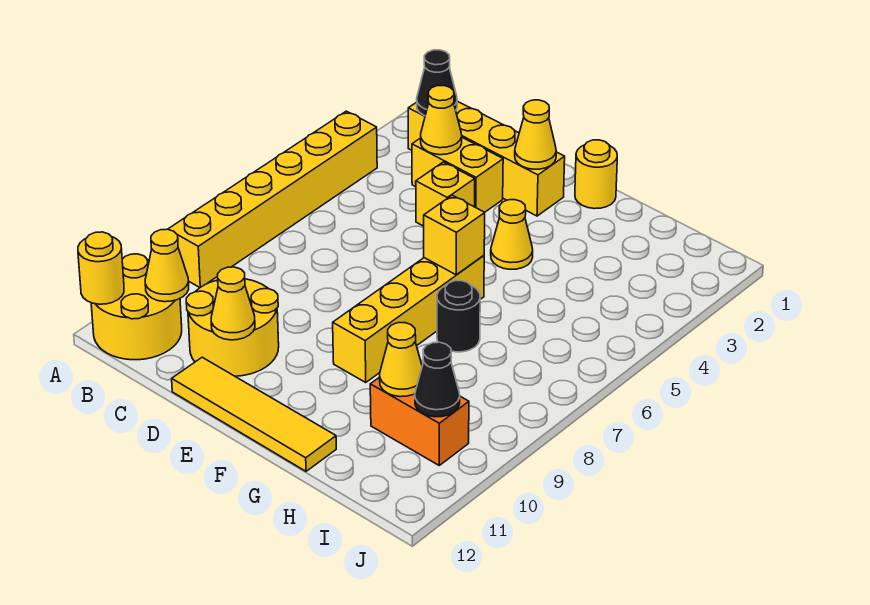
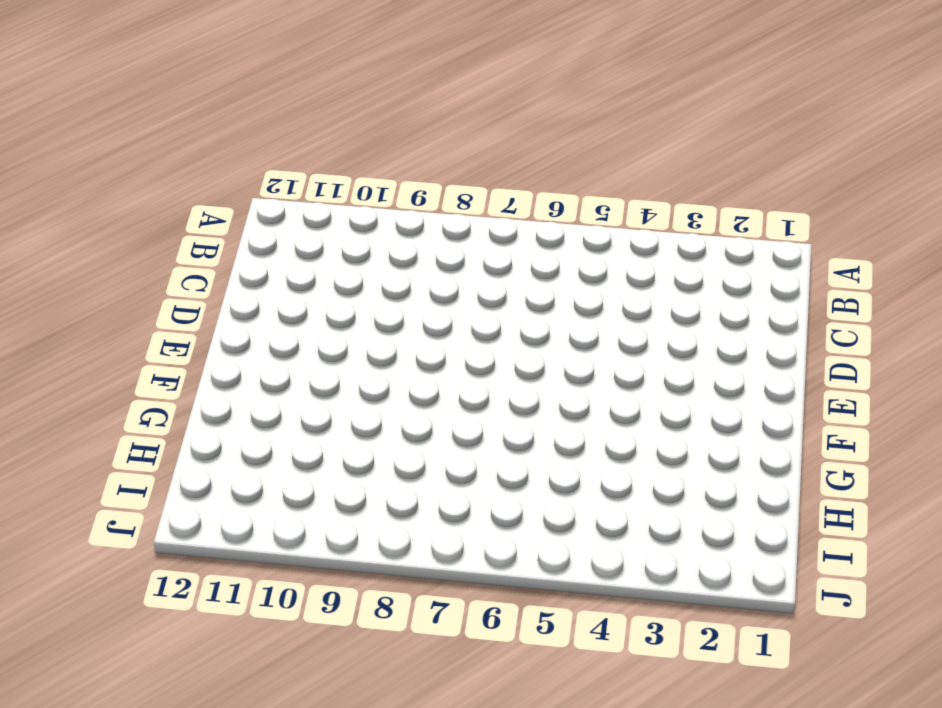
none -> yellow brick A4:A9 level 1
none -> yellow round brick A11:B12 level 1
none -> yellow brick B2:E2 level 1

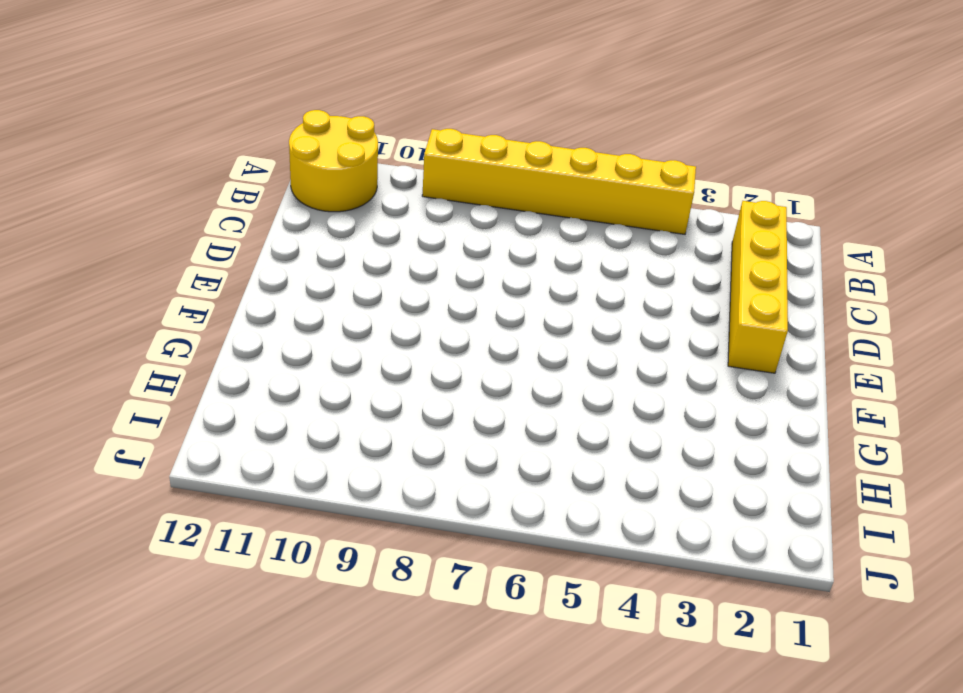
none -> yellow brick C3:D3 level 1
none -> yellow round brick C10:D11 level 1
none -> yellow brick D4 level 1

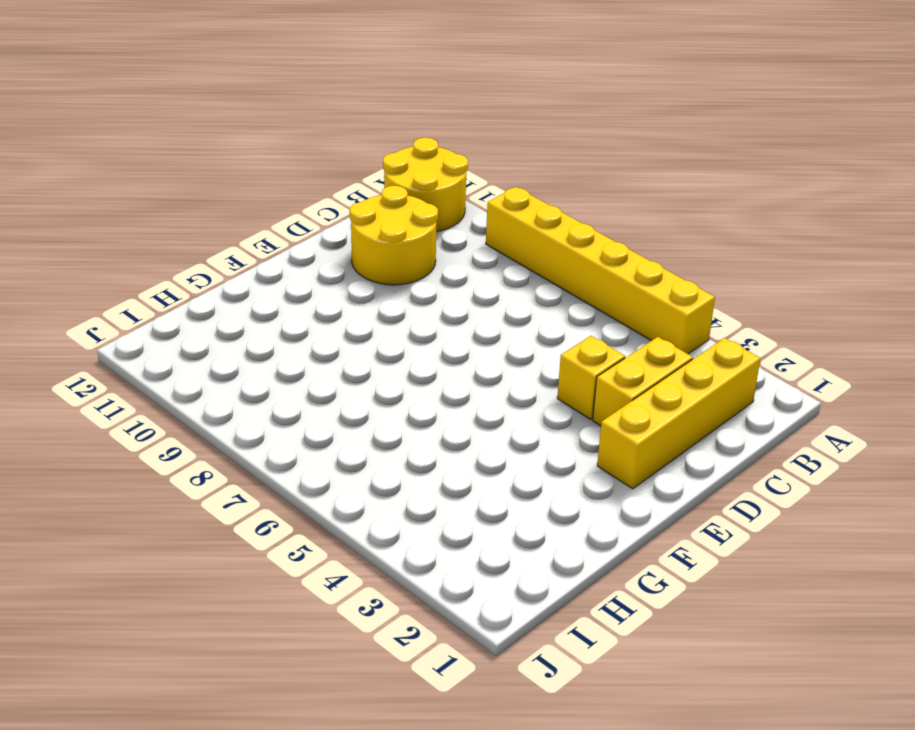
none -> yellow tile D12:G12 level 1
none -> yellow round brick F1 level 1
none -> yellow cone F4 level 1

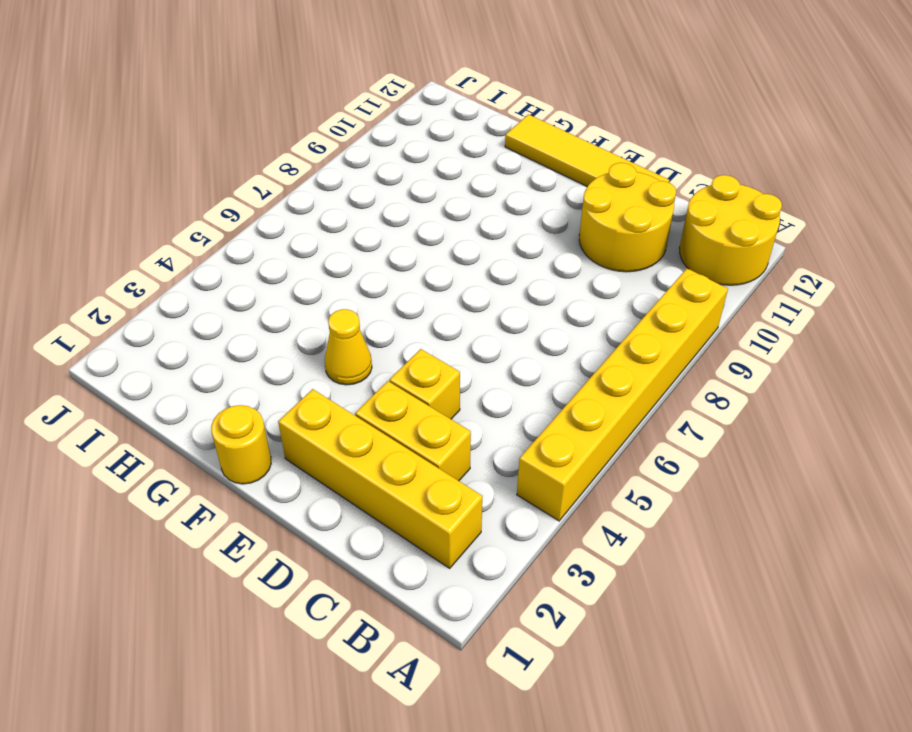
none -> yellow brick F6:F9 level 1
none -> black round brick G7 level 1
none -> orange brick H10:I10 level 1

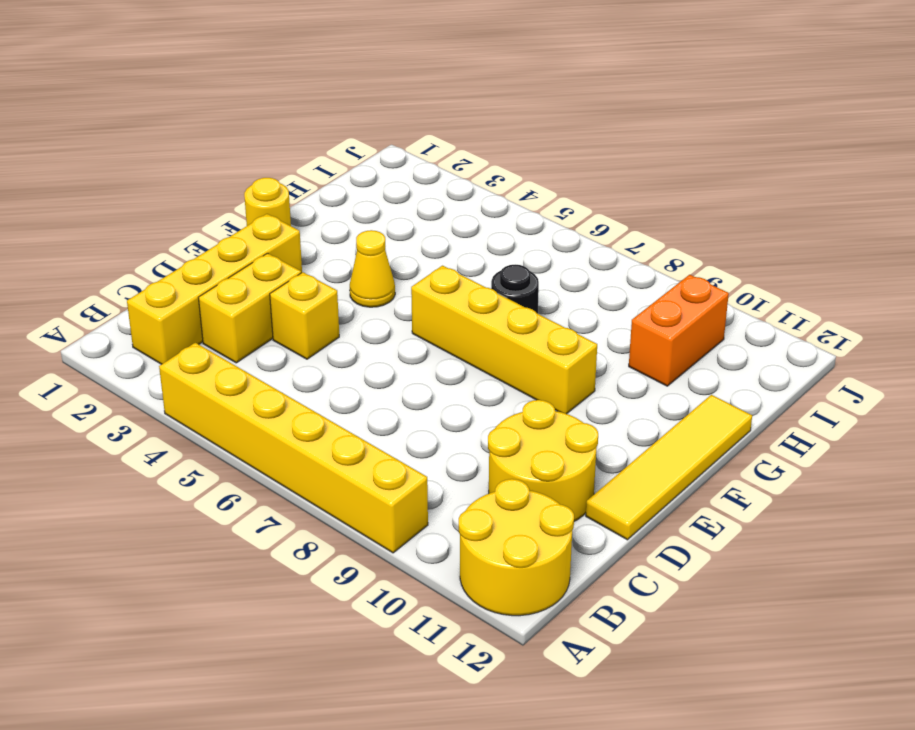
none -> yellow round brick A12 level 2
none -> black cone B2 level 2
none -> yellow cone B11 level 2

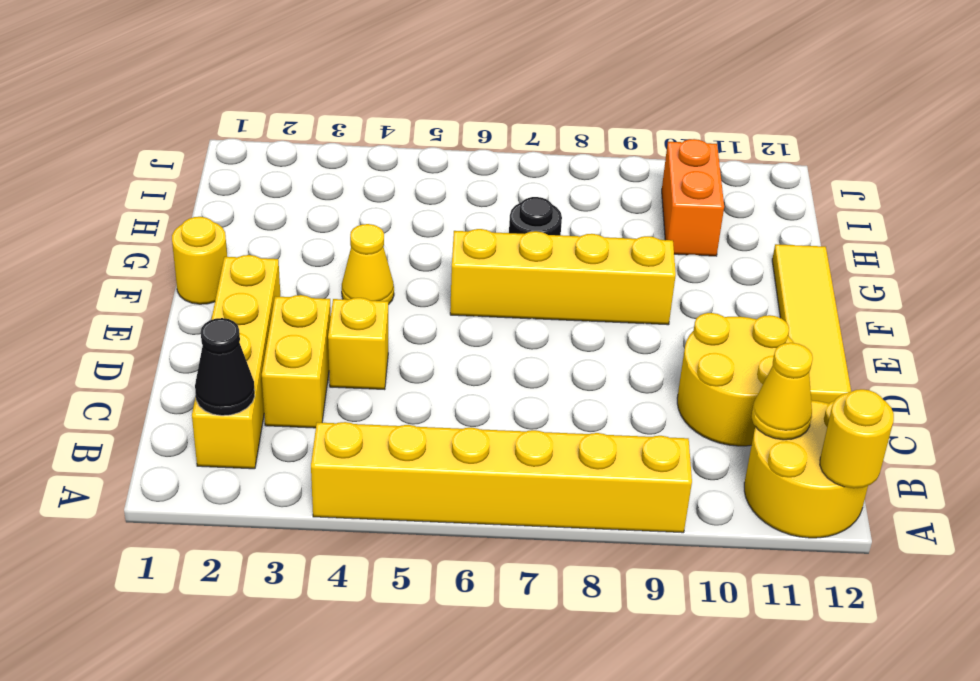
none -> yellow cone C3 level 2
none -> yellow cone D11 level 2
none -> yellow cone E2 level 2

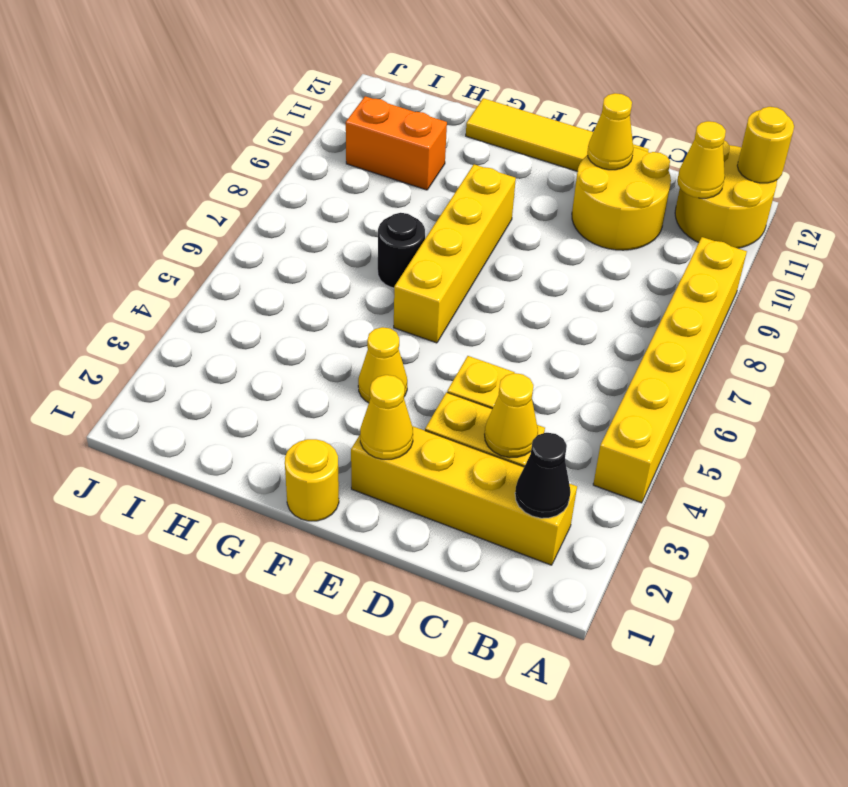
none -> yellow brick F6 level 2
none -> yellow cone H10 level 2
none -> black cone I10 level 2

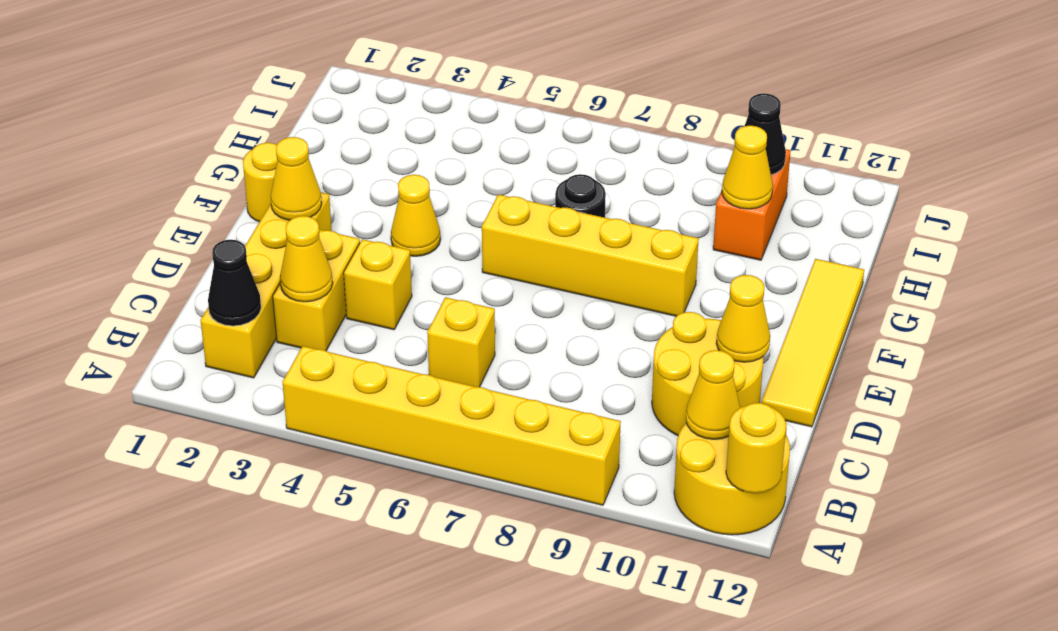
yellow brick C6 level 1 -> yellow brick F6 level 2

